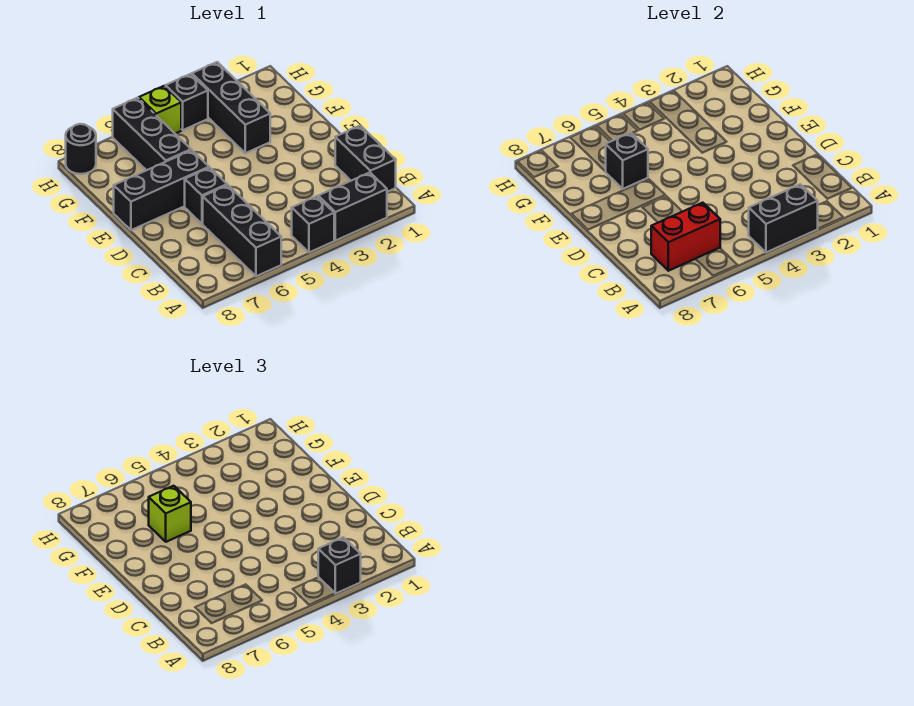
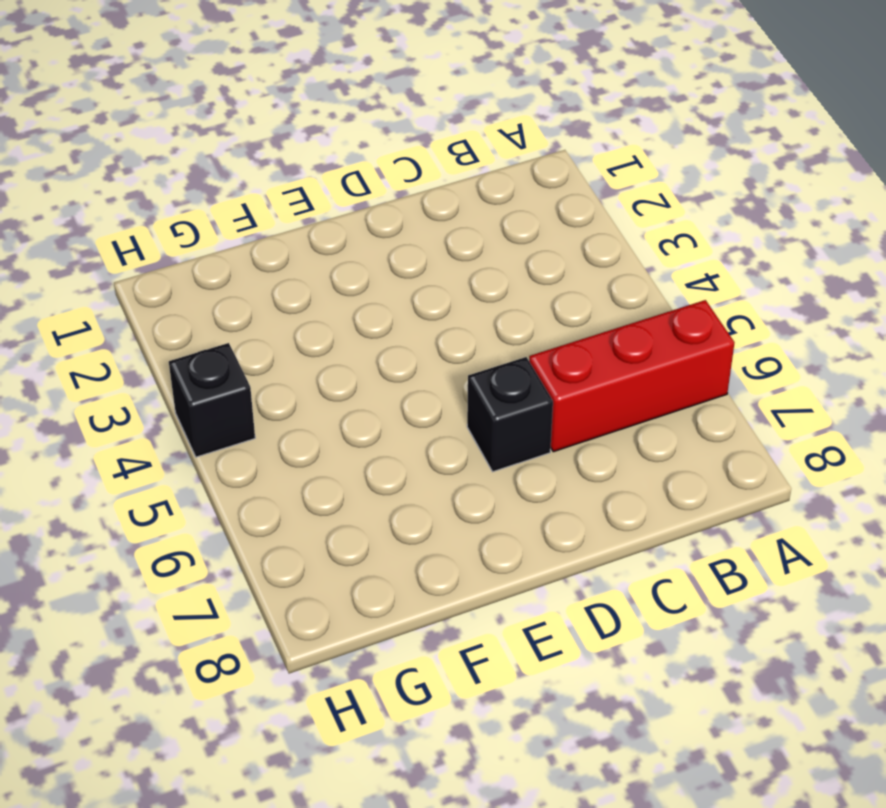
red brick A6:C6 level 1 -> black brick A6:C6 level 1
none -> black brick A2:A3 level 1
none -> black brick A4 level 1
none -> black brick B1:C1 level 1

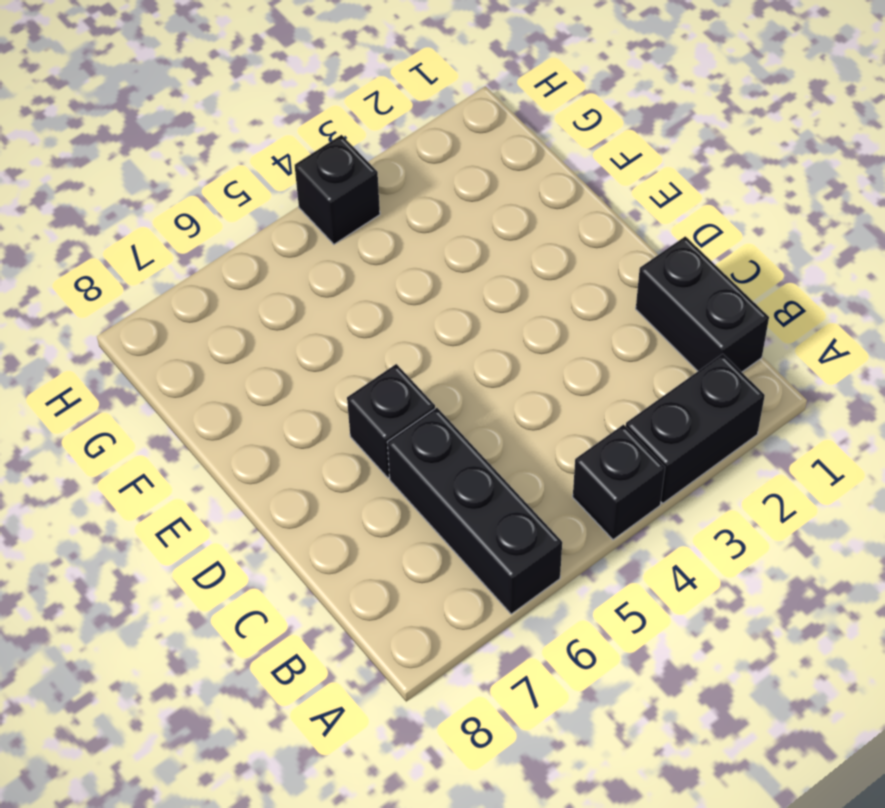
none -> black brick E6:E8 level 1
none -> black brick F3:H3 level 1
none -> black brick F6:H6 level 1

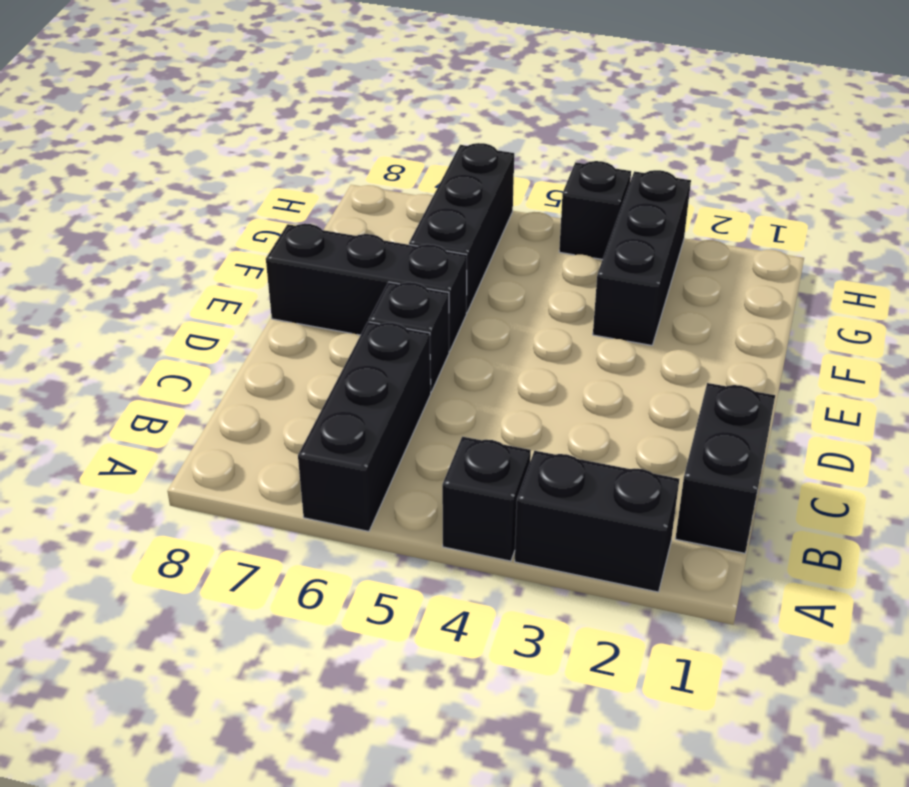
none -> lime brick H5 level 1
none -> black round brick H8 level 1
none -> black brick A3:A4 level 2

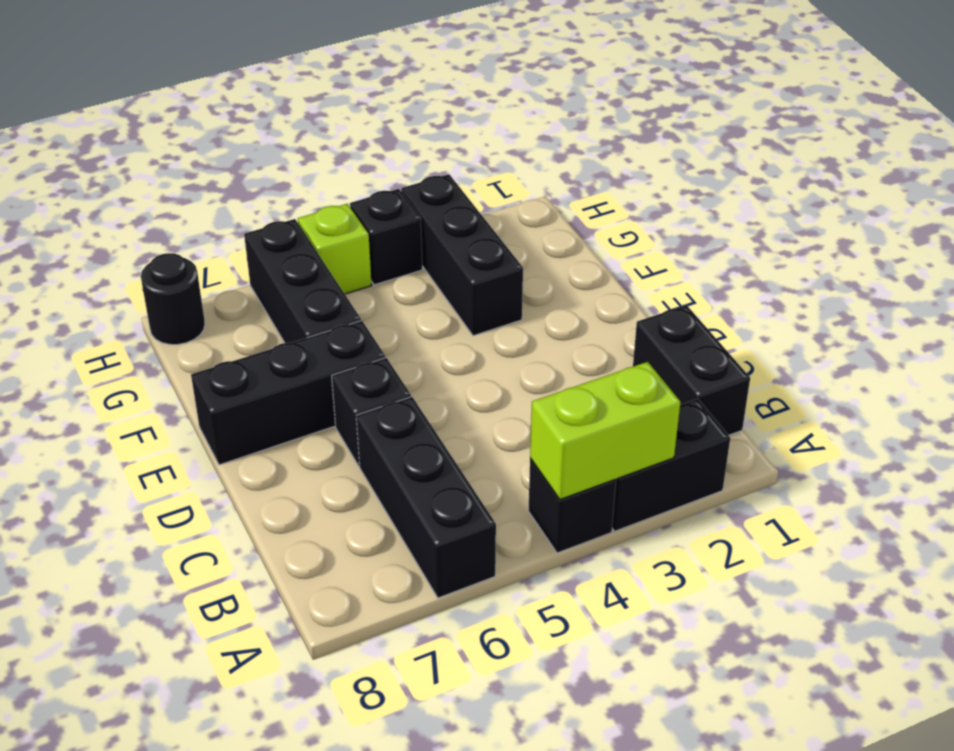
lime brick A3:A4 level 2 -> black brick A3:A4 level 2
none -> red brick B6:B7 level 2
none -> black brick F6 level 2
none -> black brick A3 level 3

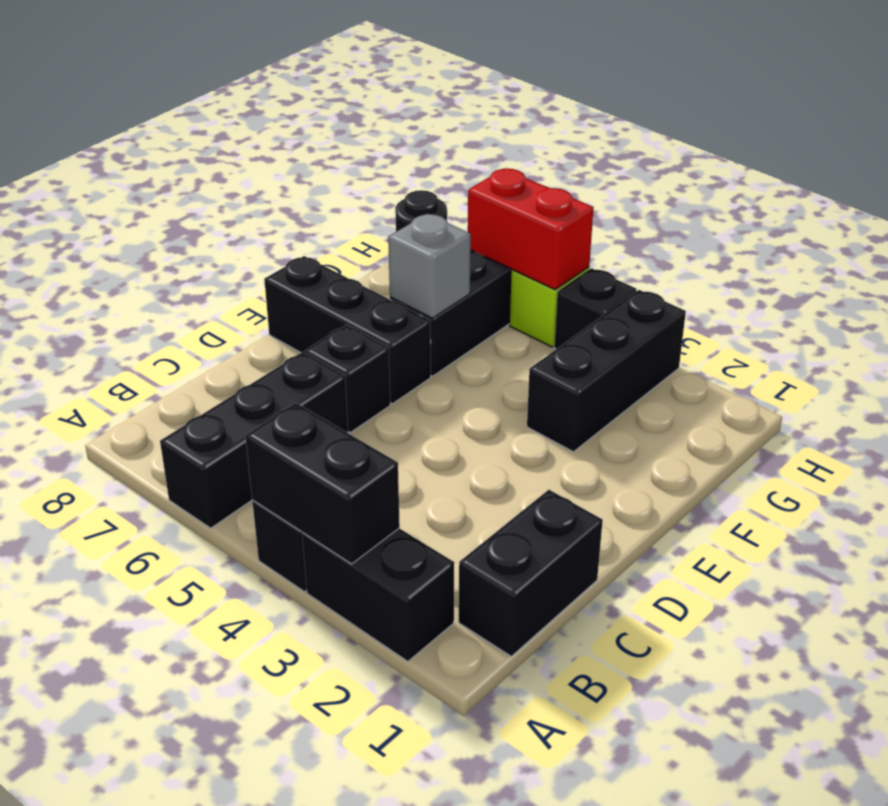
grey brick F6 level 2 -> black brick F6 level 2
red brick H5:H6 level 2 -> red brick B6:B7 level 2
none -> black brick A3 level 3
none -> lime brick F6 level 3

